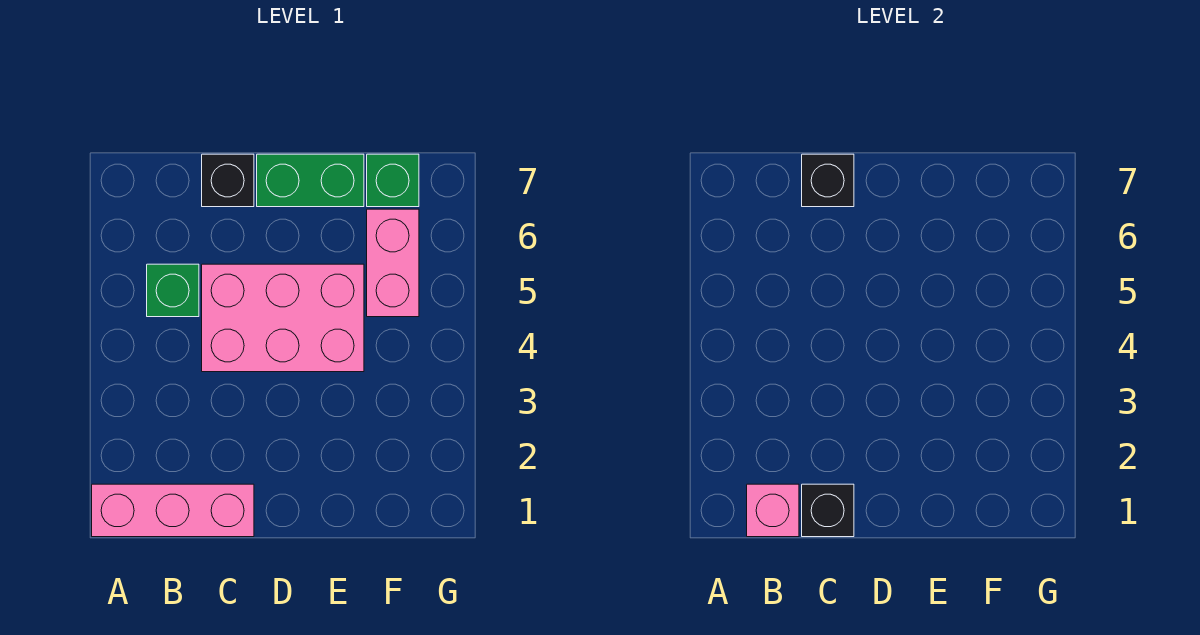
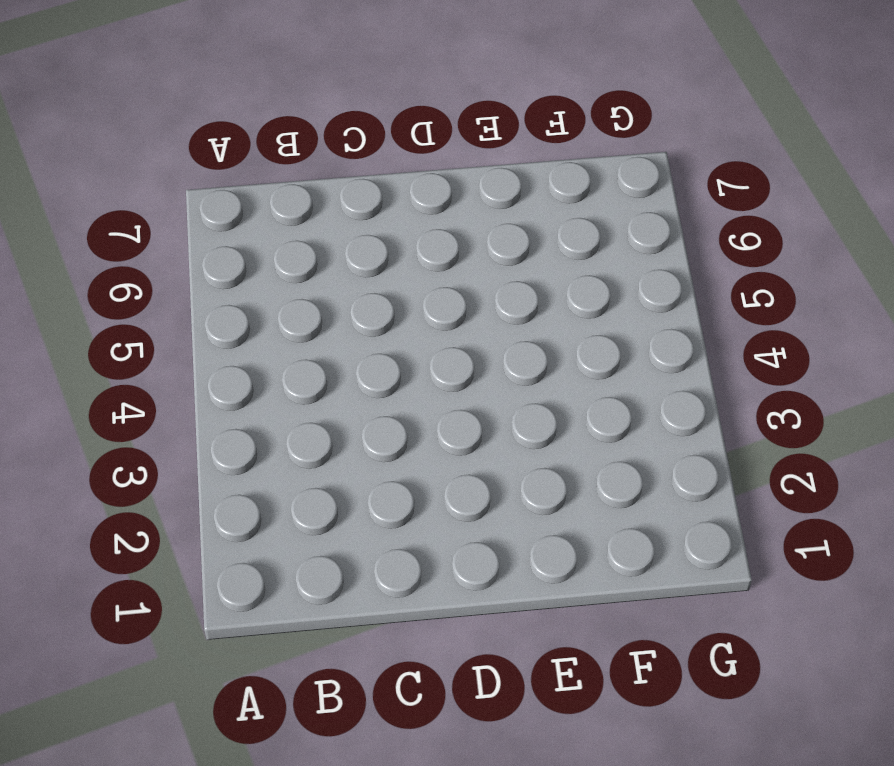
none -> pink brick A1:C1 level 1
none -> green brick B5 level 1

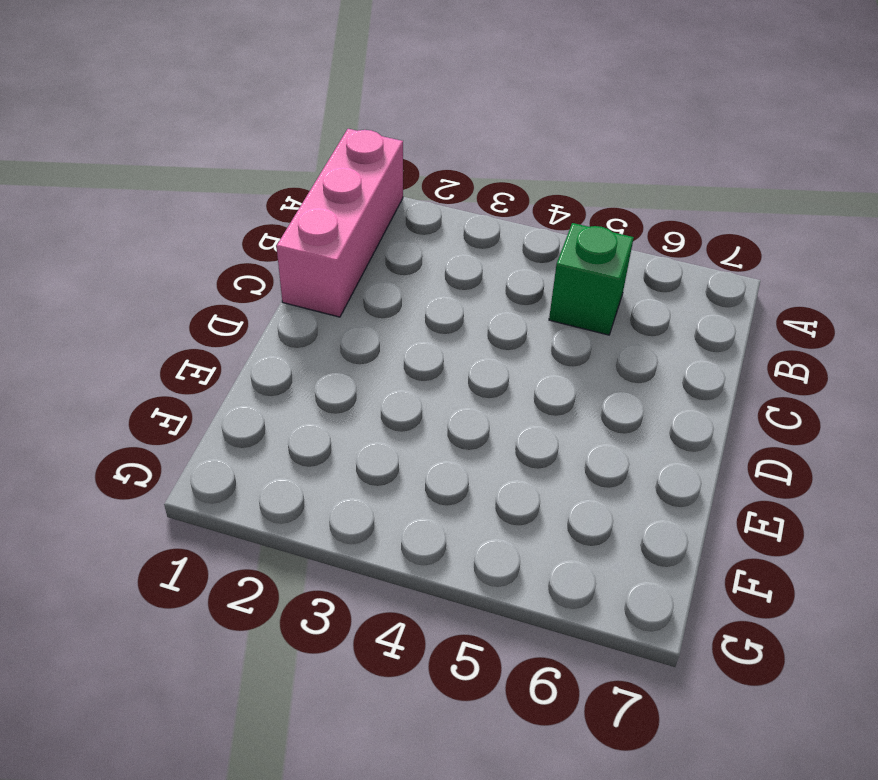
none -> pink brick C4:E5 level 1
none -> black brick C7 level 1

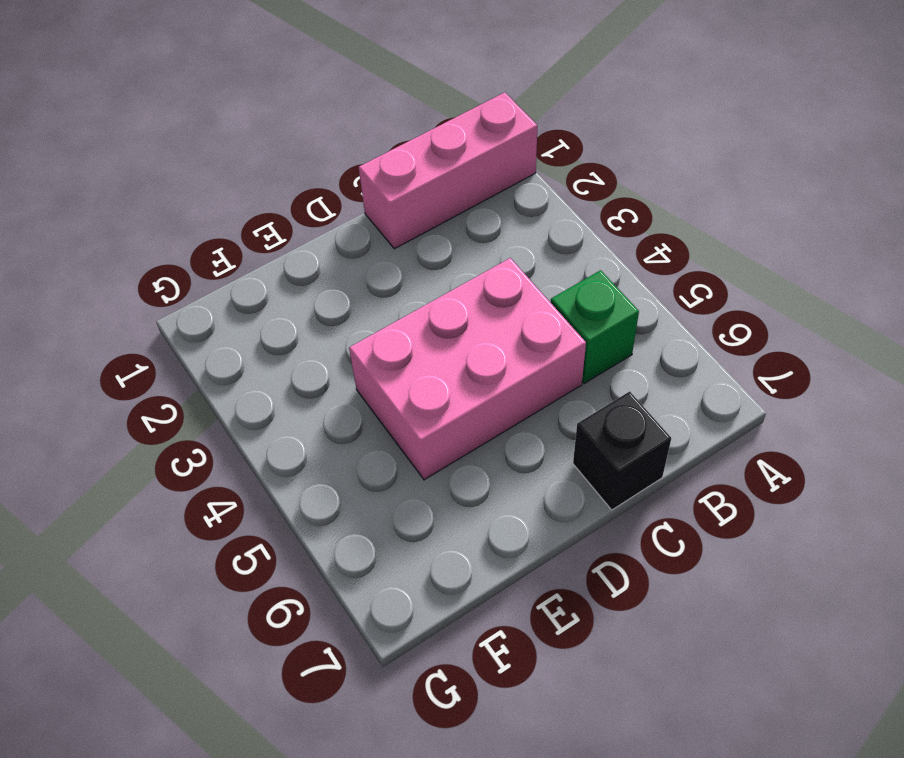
none -> green brick D7:E7 level 1
none -> pink brick F5:F6 level 1

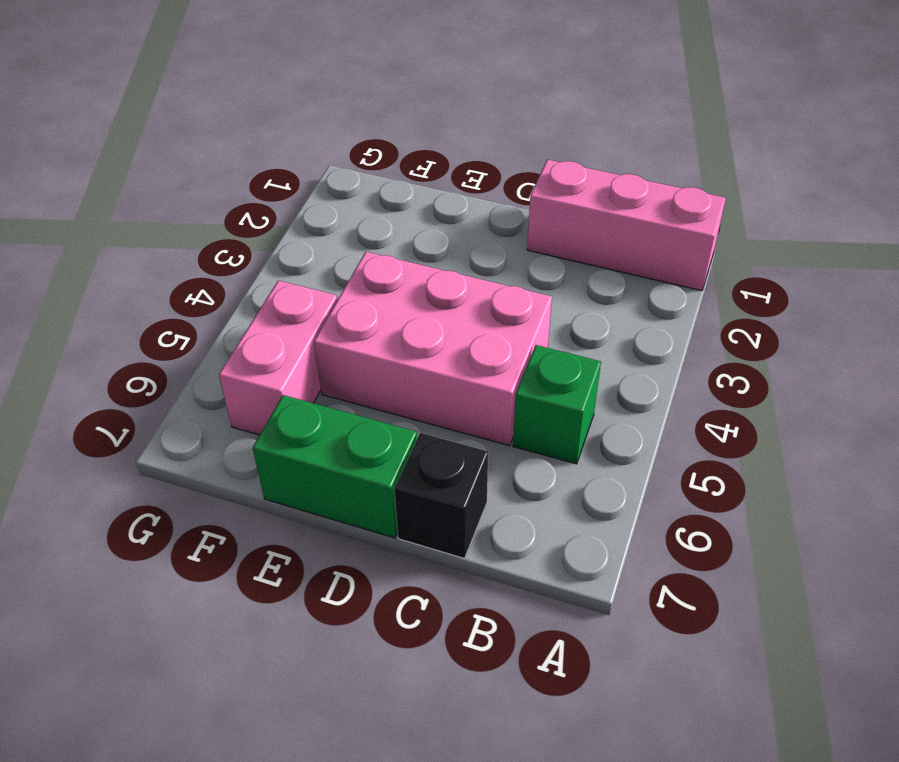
none -> green brick F7 level 1
none -> pink brick B1 level 2

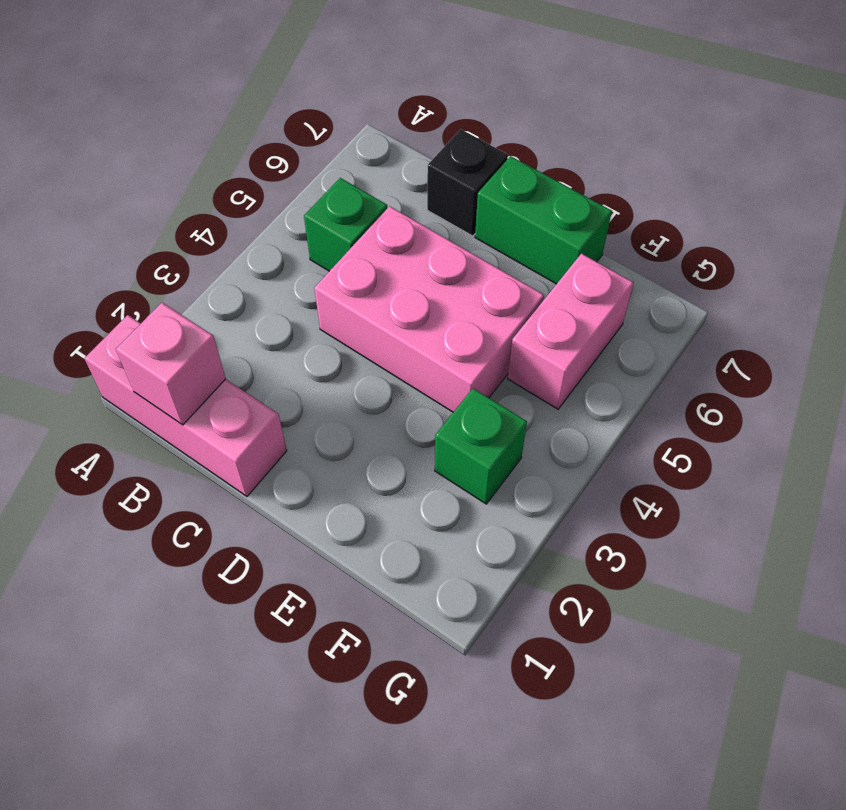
green brick F3 level 1 -> green brick F7 level 1
none -> black brick C1 level 2
none -> black brick C7 level 2

